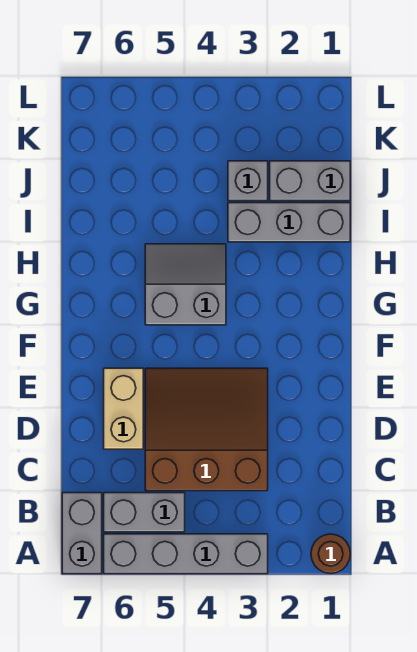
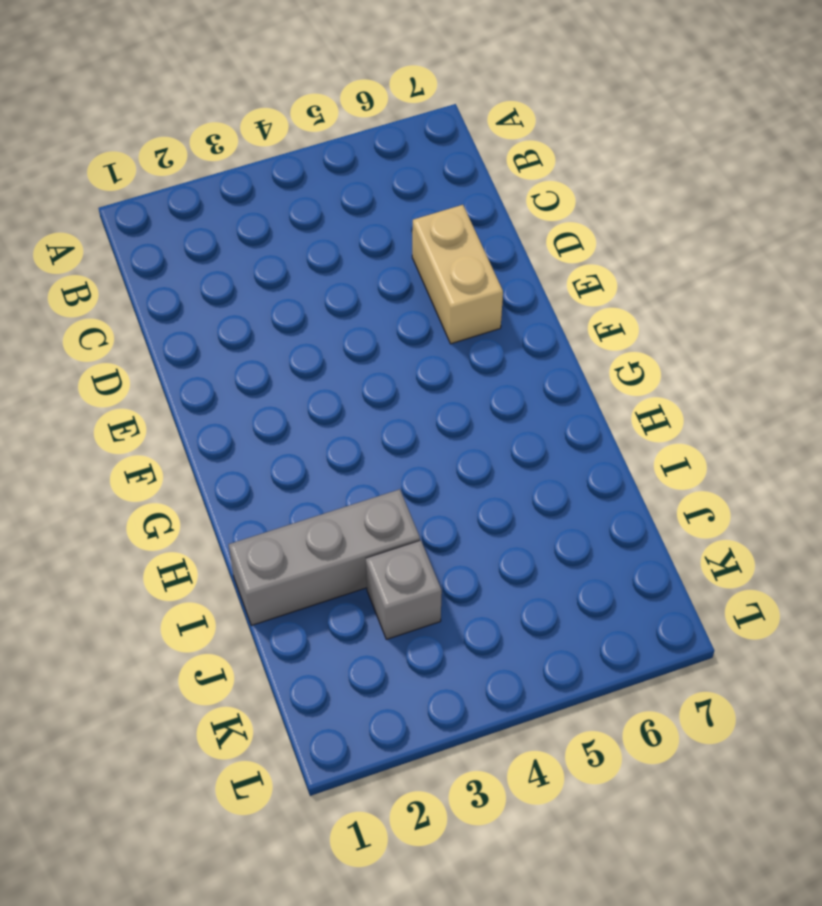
none -> brown round brick A1 level 1
none -> grey brick A3:A6 level 1

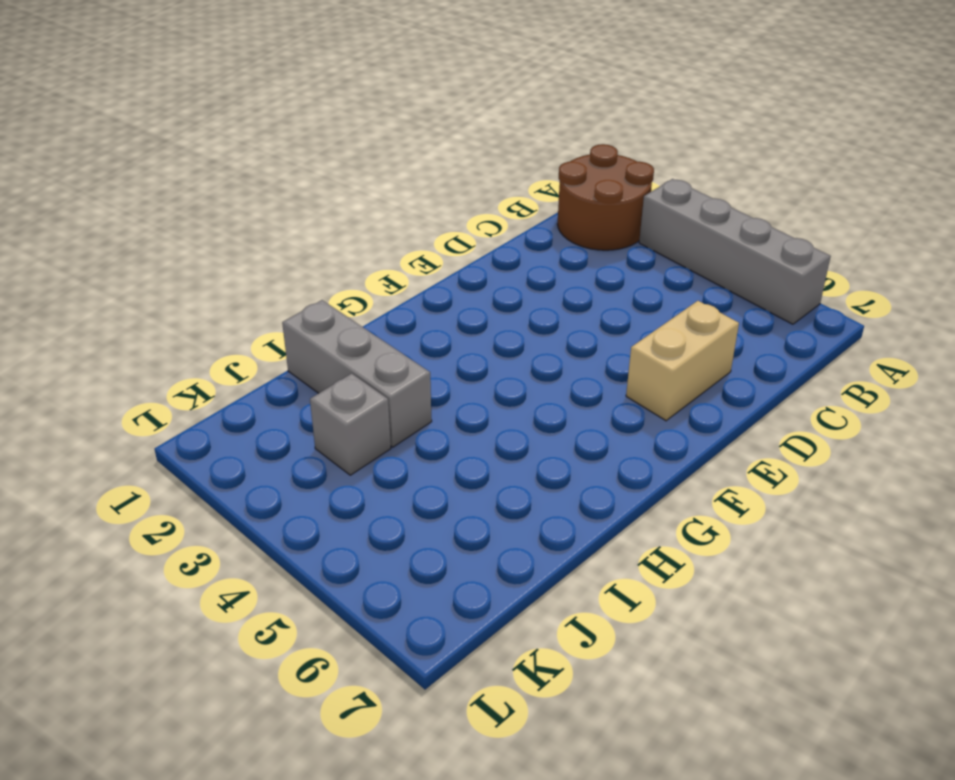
brown round brick A1:B2 level 1 -> brown round brick A1 level 1
none -> grey brick A7:B7 level 1
none -> grey brick B5:B6 level 1

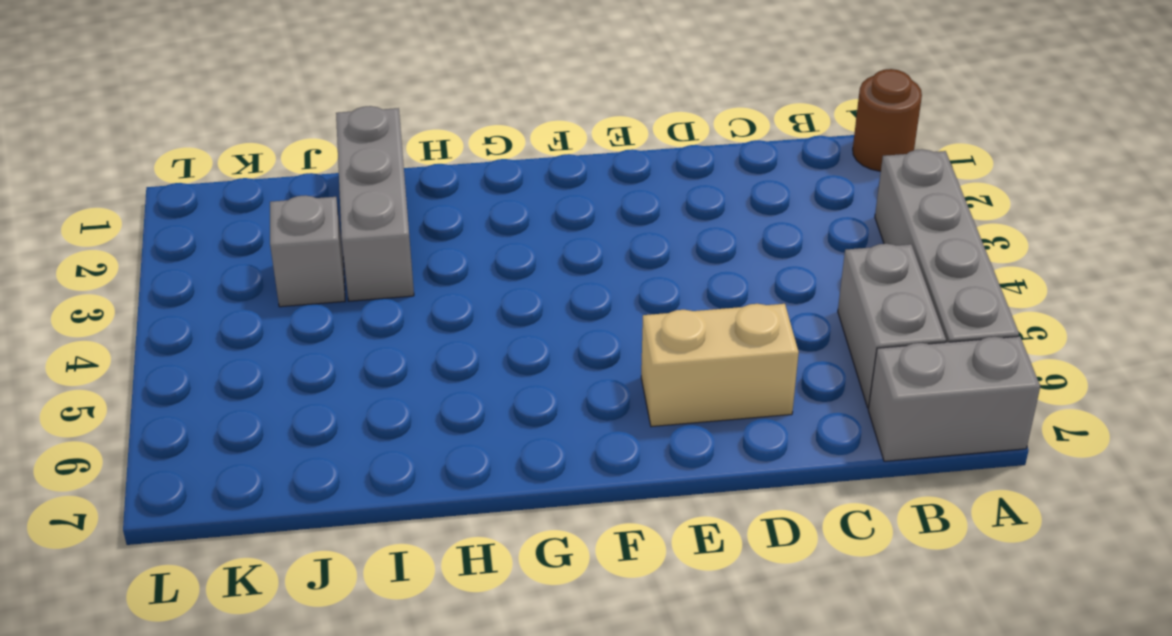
none -> brown slope C3:E5 level 1 top C
none -> grey slope G4:H5 level 1 top G

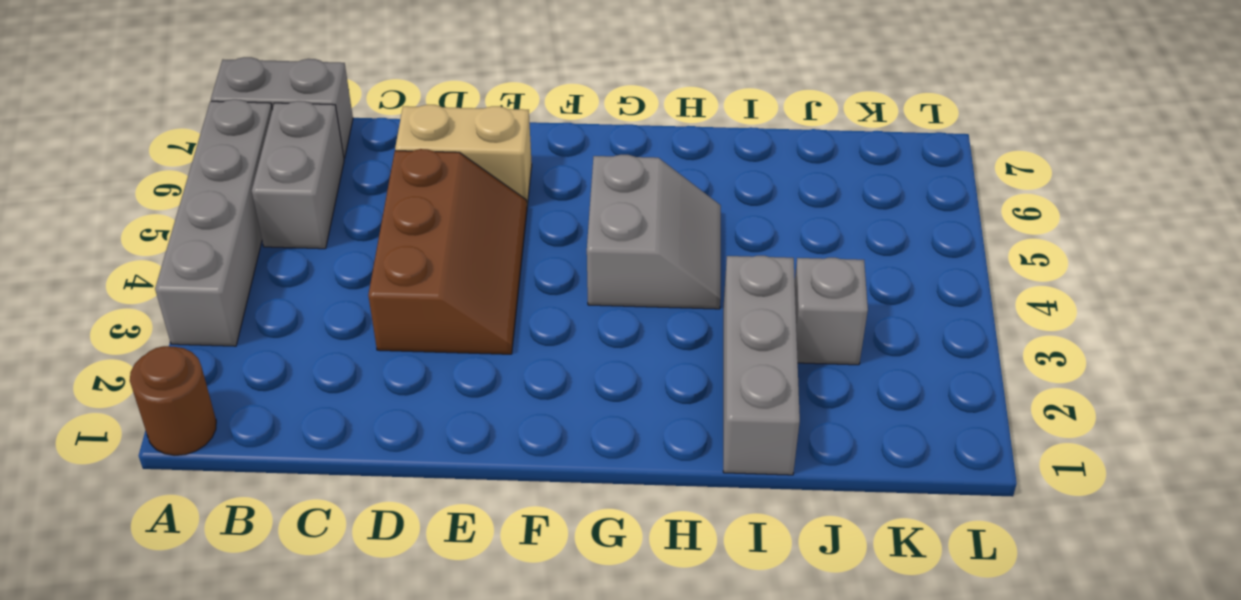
brown slope D3:E5 level 1 top D -> brown slope C3:E5 level 1 top C
none -> grey brick J1:J2 level 1

